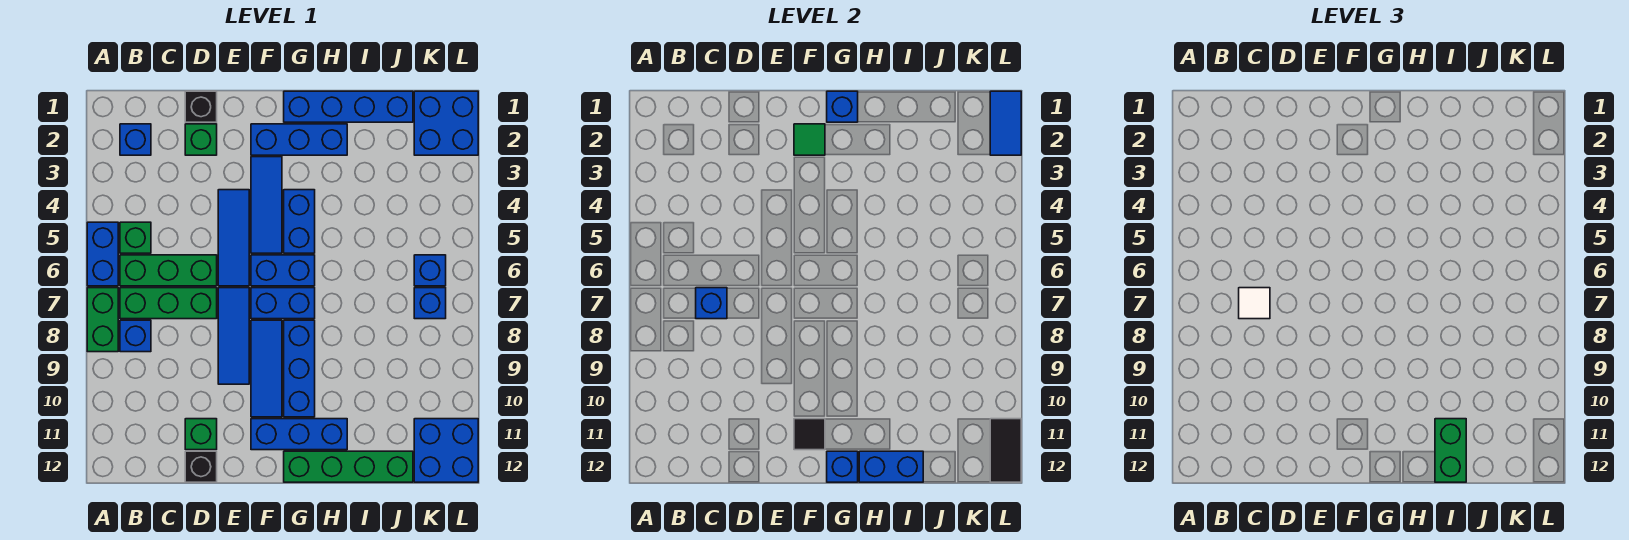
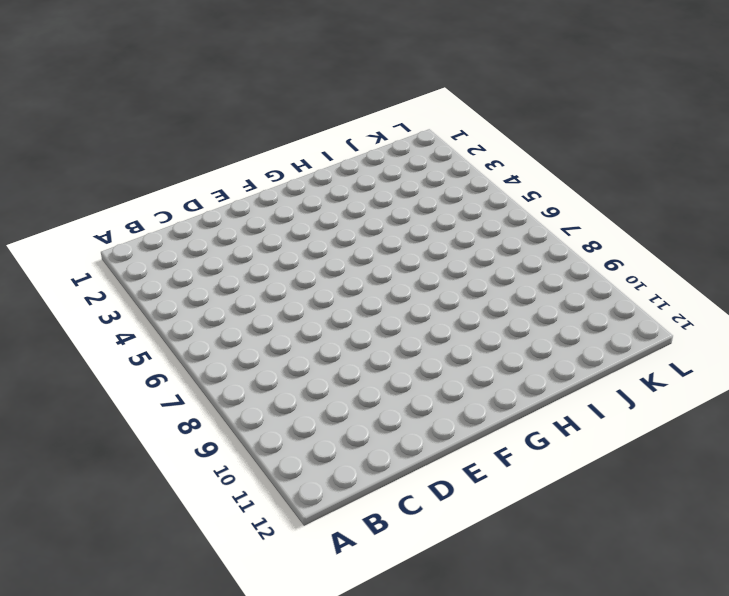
none -> blue brick A5:A6 level 1
none -> green brick A7:A8 level 1
none -> blue brick B2 level 1
none -> green brick B5 level 1

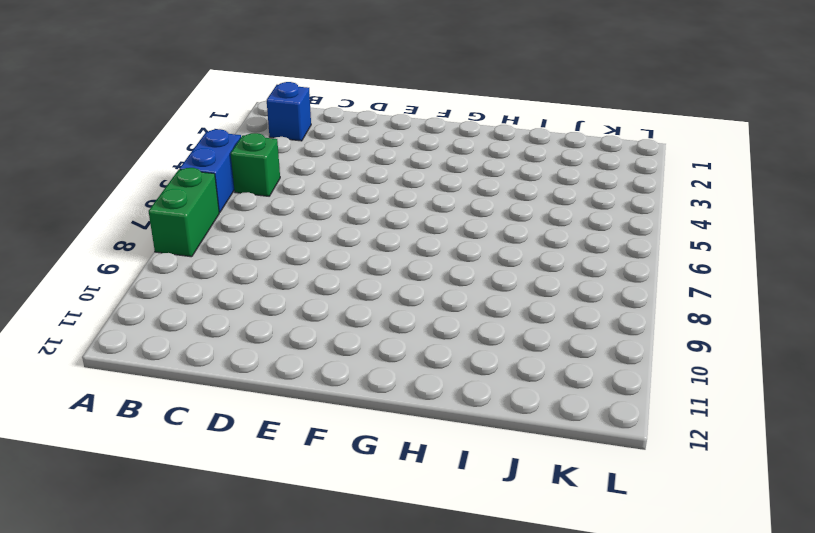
none -> green brick B6:D6 level 1
none -> green brick B7:D7 level 1
none -> blue brick B8 level 1
none -> black brick D1 level 1

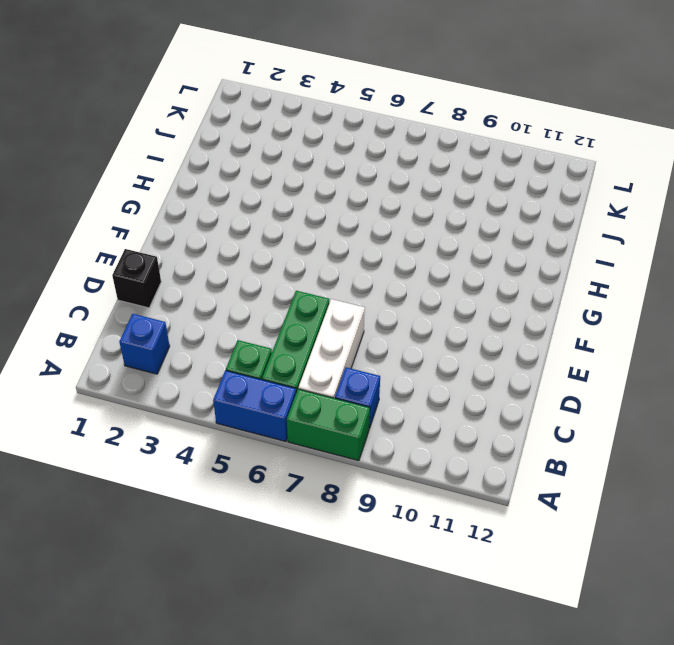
white brick B7:D7 level 1 -> green brick B7:D7 level 1
none -> green brick D2 level 1
none -> green brick D11 level 1
none -> black brick D12 level 1
none -> blue tile E4:E6 level 1

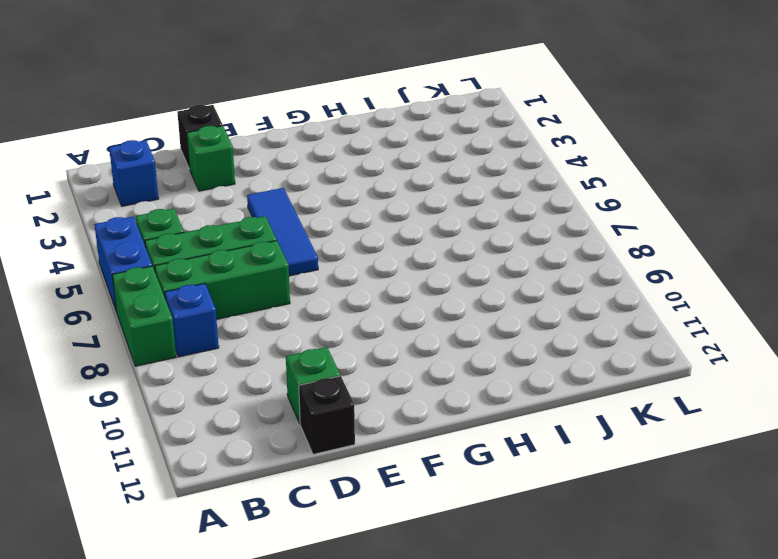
none -> blue tile E7:E9 level 1
none -> blue brick F2:H2 level 1
none -> blue tile F3:F5 level 1
none -> blue brick F6:G6 level 1

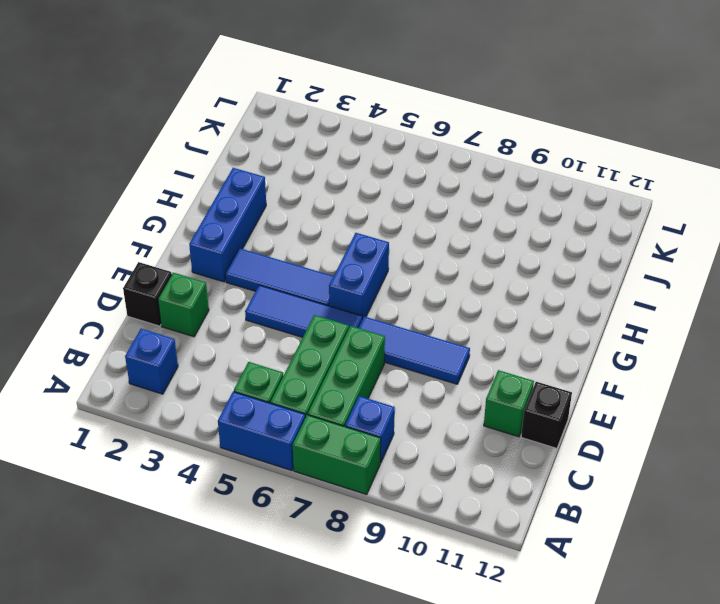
none -> blue brick F7:G7 level 1
none -> blue tile F8:F10 level 1
none -> blue brick F11:H11 level 1
none -> blue brick G1:J1 level 1

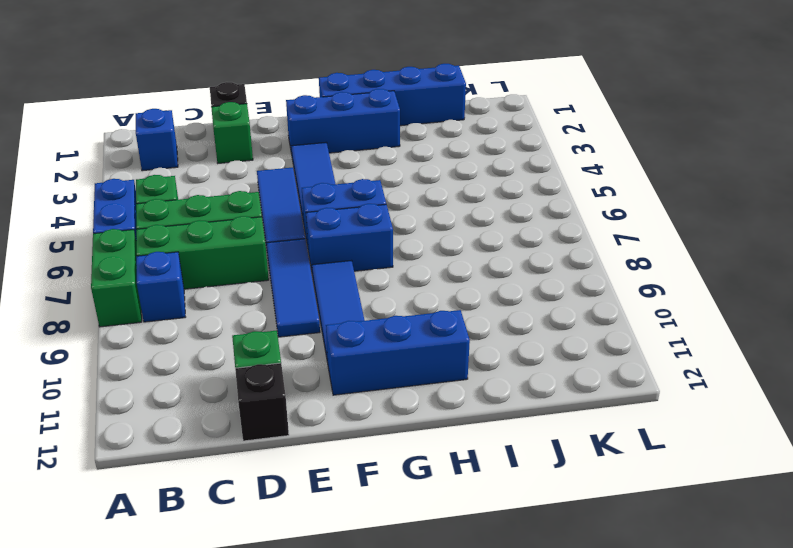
none -> blue brick G4:G5 level 1
none -> blue brick G8:G10 level 1
none -> green brick G12:J12 level 1
none -> blue brick K1:L2 level 1

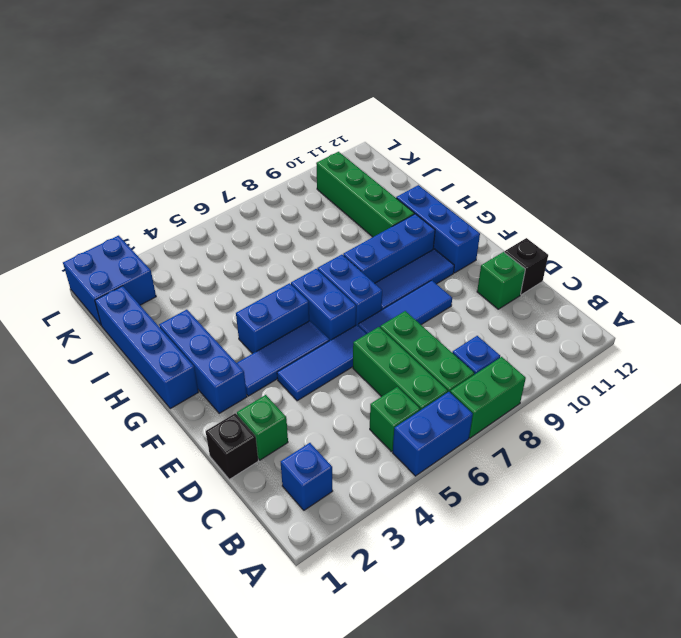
green brick H10:K10 level 1 -> green brick G12:J12 level 1
none -> blue brick K6 level 1
none -> blue brick K7 level 1
none -> blue brick K11:L12 level 1
none -> blue brick C7 level 2

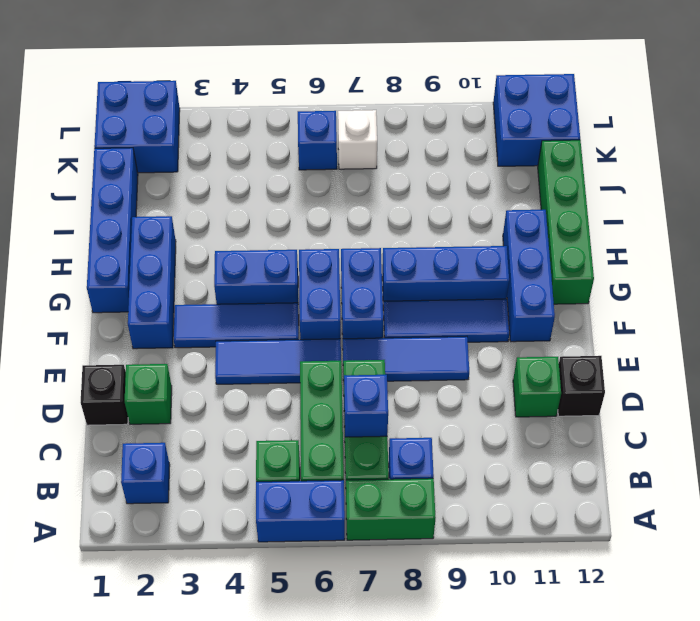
white brick K7 level 1 -> blue brick K7 level 1
none -> green tile F2 level 2
none -> black tile F11 level 2
none -> blue brick G1 level 2
none -> blue brick G12 level 2

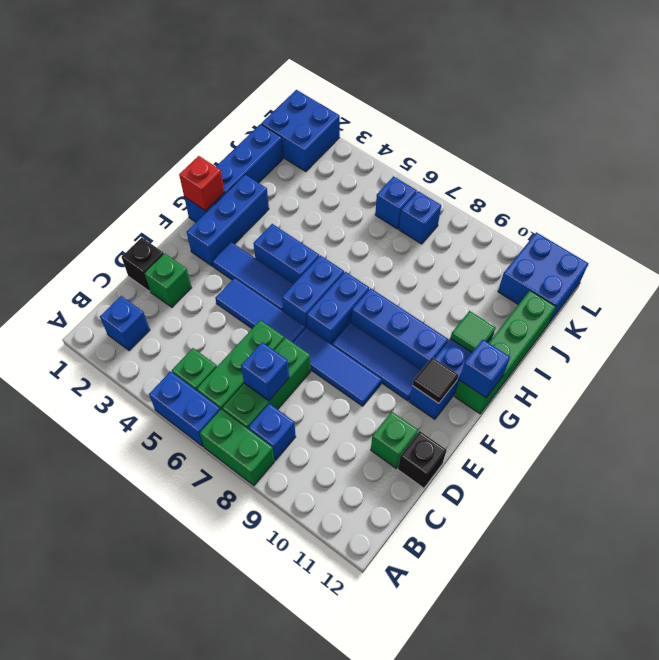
red brick G1 level 2 -> blue brick G1 level 2
green tile H11 level 2 -> green tile F2 level 2
none -> blue brick H12:I12 level 2
none -> blue tile L1:L2 level 2
none -> black tile L11:L12 level 2
none -> white tile C7 level 3

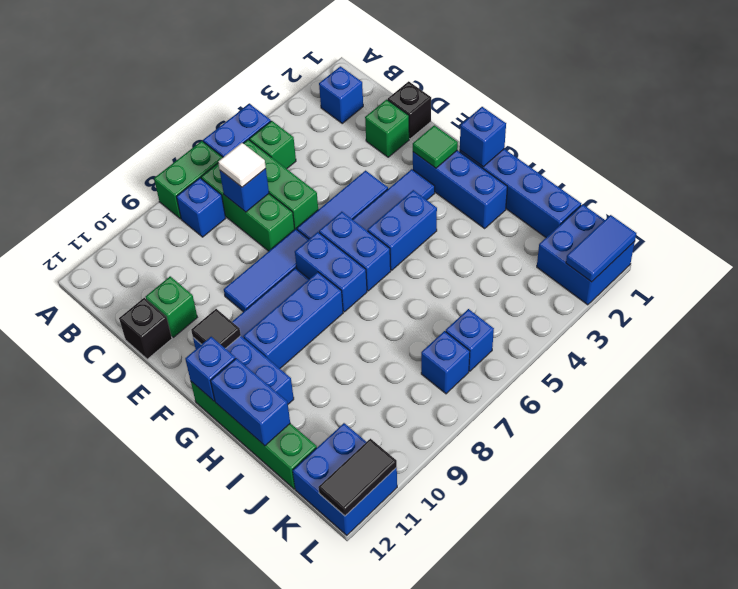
none -> green brick I11:I12 level 3

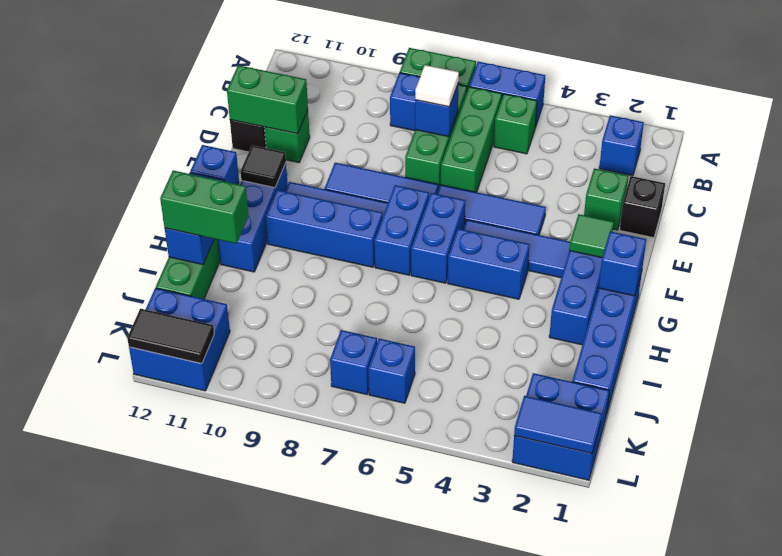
green brick D11:D12 level 2 -> none

